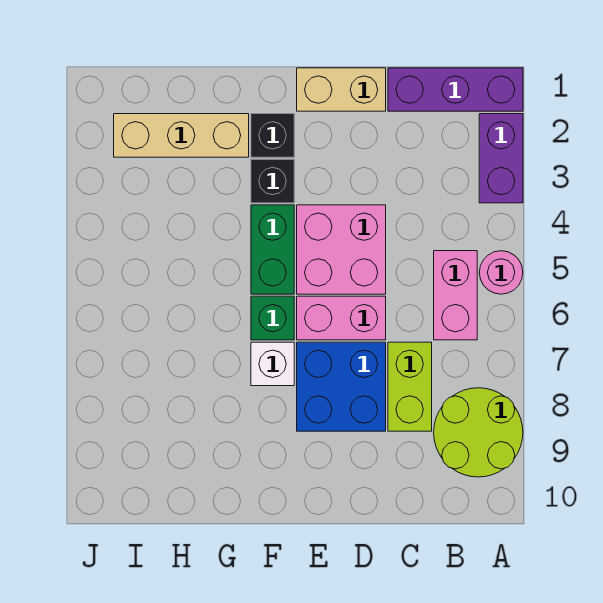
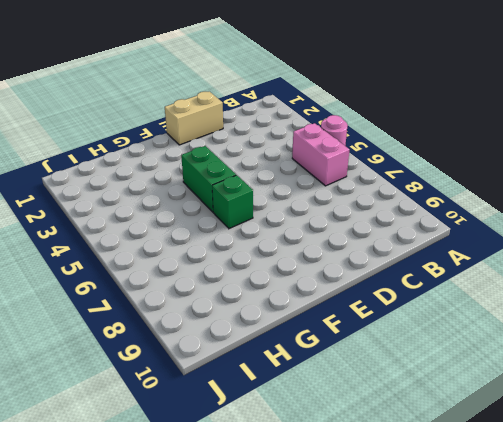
none -> purple brick A1:C1 level 1
none -> purple brick A2:A3 level 1
none -> lime round brick A8:B9 level 1

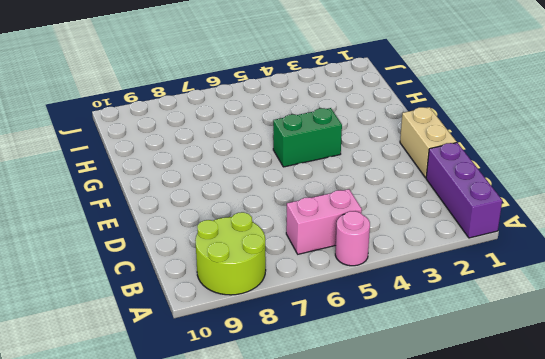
none -> purple brick A2:A3 level 1
none -> lime brick C7:C8 level 1
none -> pink brick D4:E5 level 1

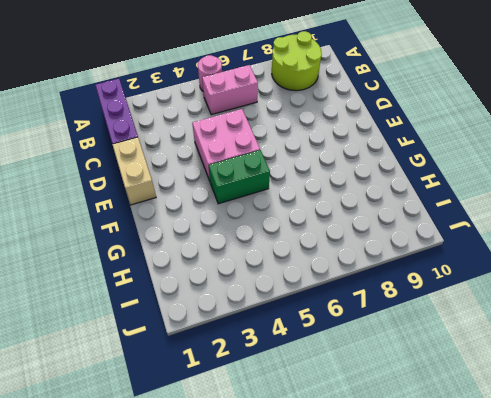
none -> purple brick A2:A3 level 1
none -> lime brick C7:C8 level 1
none -> pink brick D6:E6 level 1

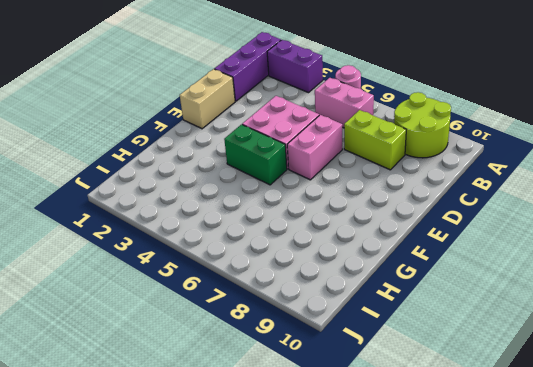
none -> blue brick D7:E8 level 1
none -> black brick F2 level 1
none -> black brick F3 level 1

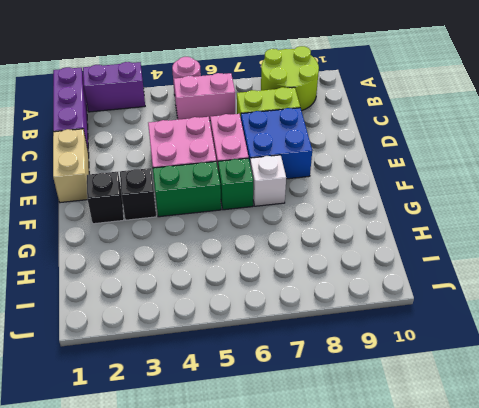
none -> tan brick G2:I2 level 1

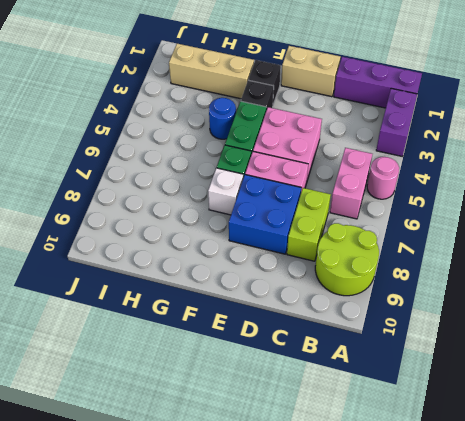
blue round brick G4 level 1 -> none

